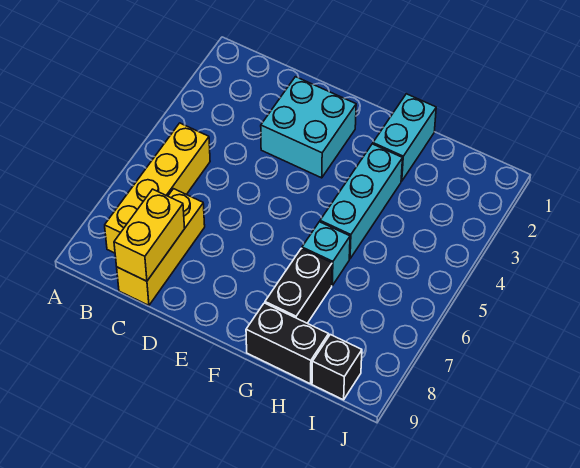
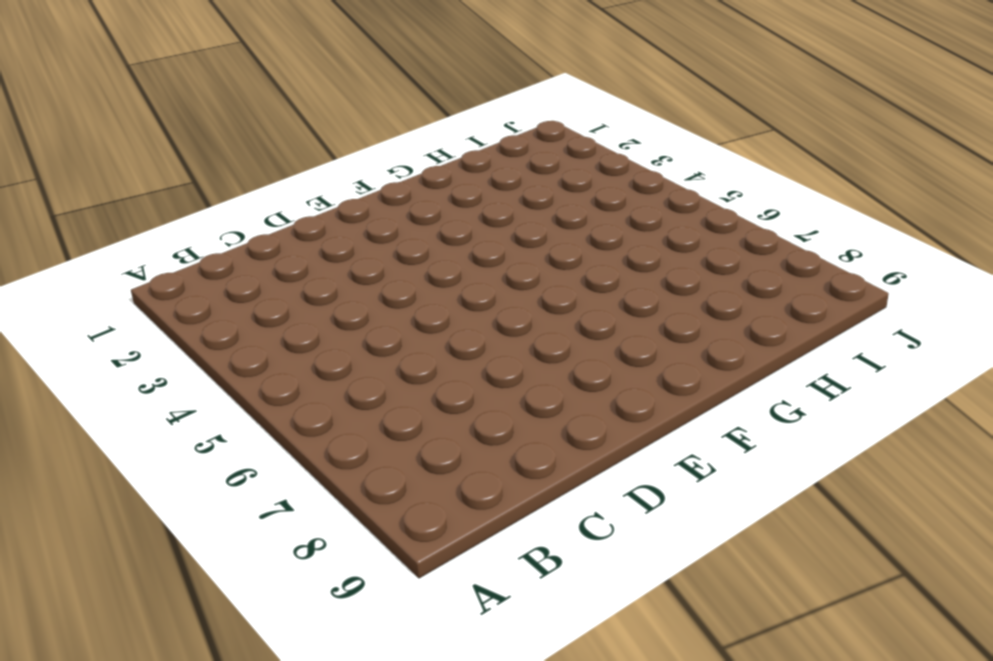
none -> yellow brick B5:B8 level 1
none -> yellow brick C7:C9 level 1

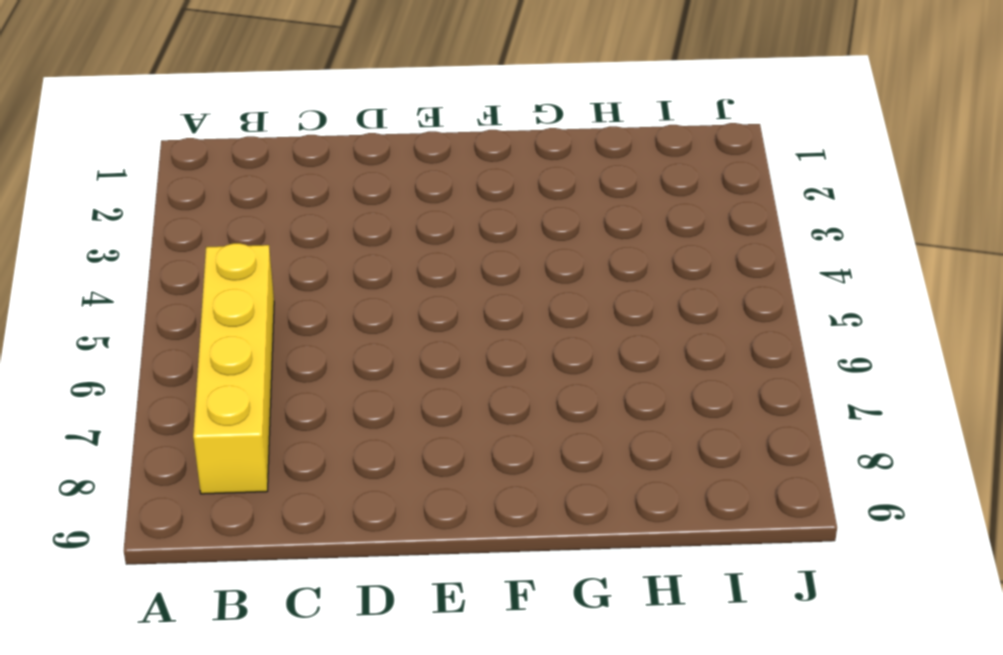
none -> yellow brick C7:C9 level 1
none -> cyan brick D2:E3 level 1

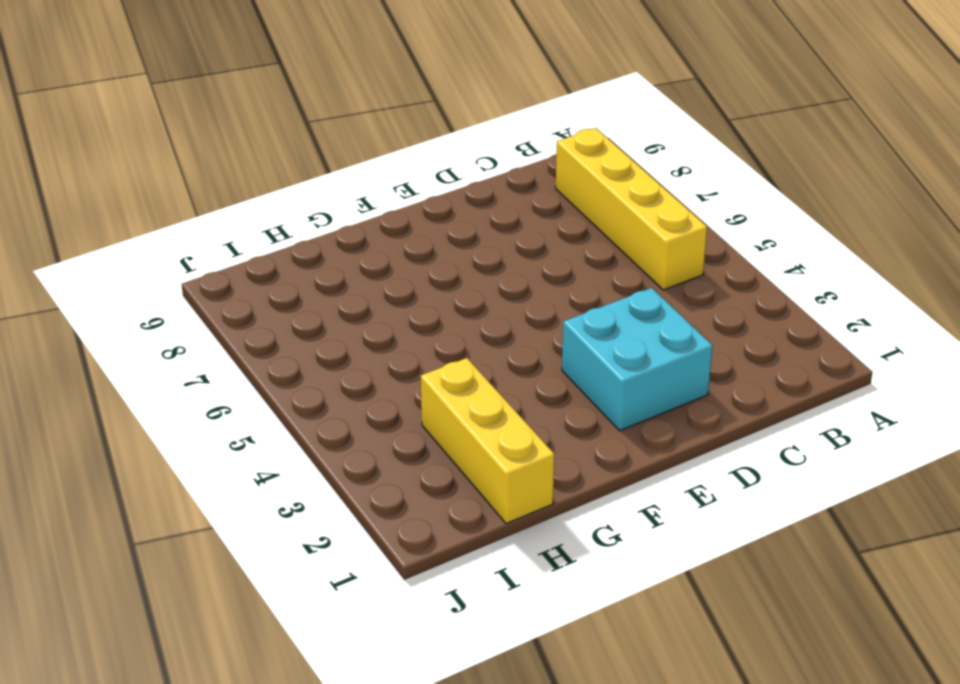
yellow brick H1:H3 level 1 -> yellow brick C7:C9 level 1
none -> cyan brick G1:G2 level 1
none -> cyan brick G3:G5 level 1

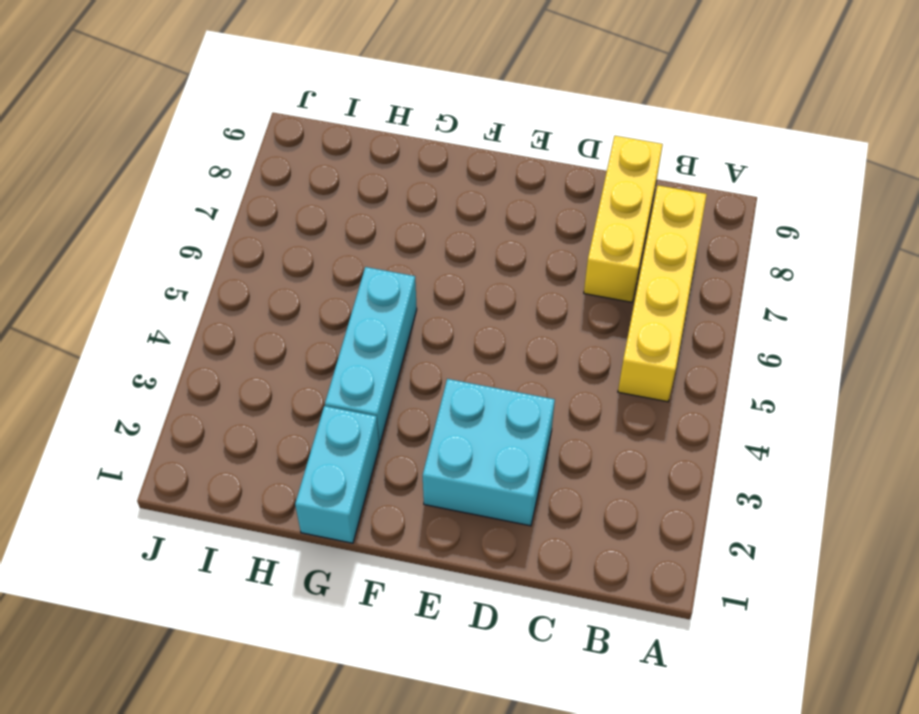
none -> cyan brick G6 level 1
none -> black brick G7:G8 level 1

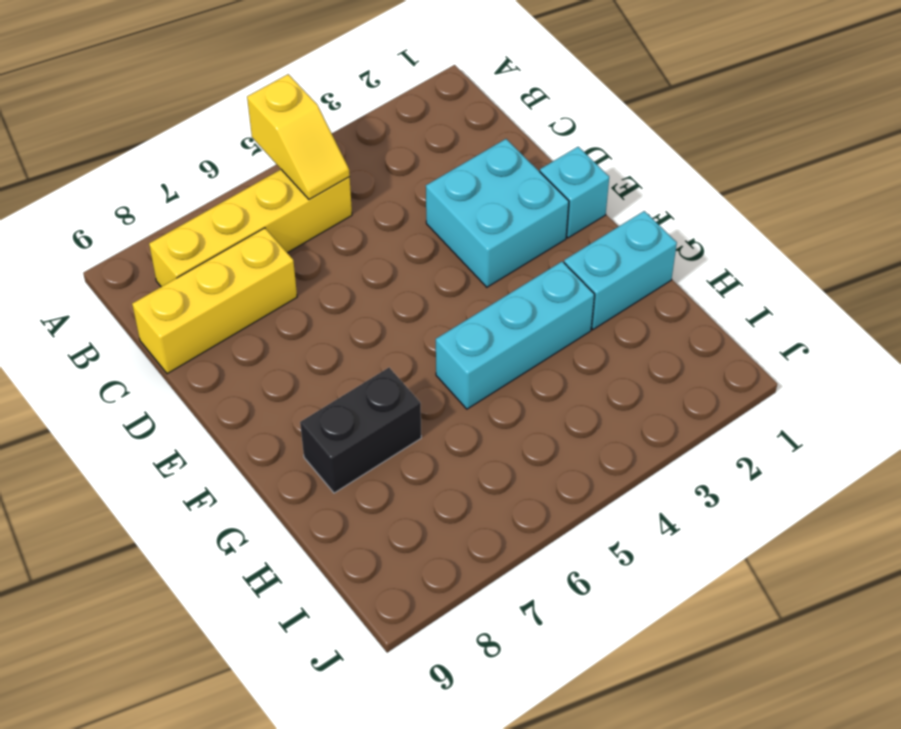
yellow slope A5:B5 level 2 top A -> none
cyan brick E1 level 1 -> cyan brick G6 level 1
none -> black brick G9:H9 level 1
none -> black brick I9 level 1

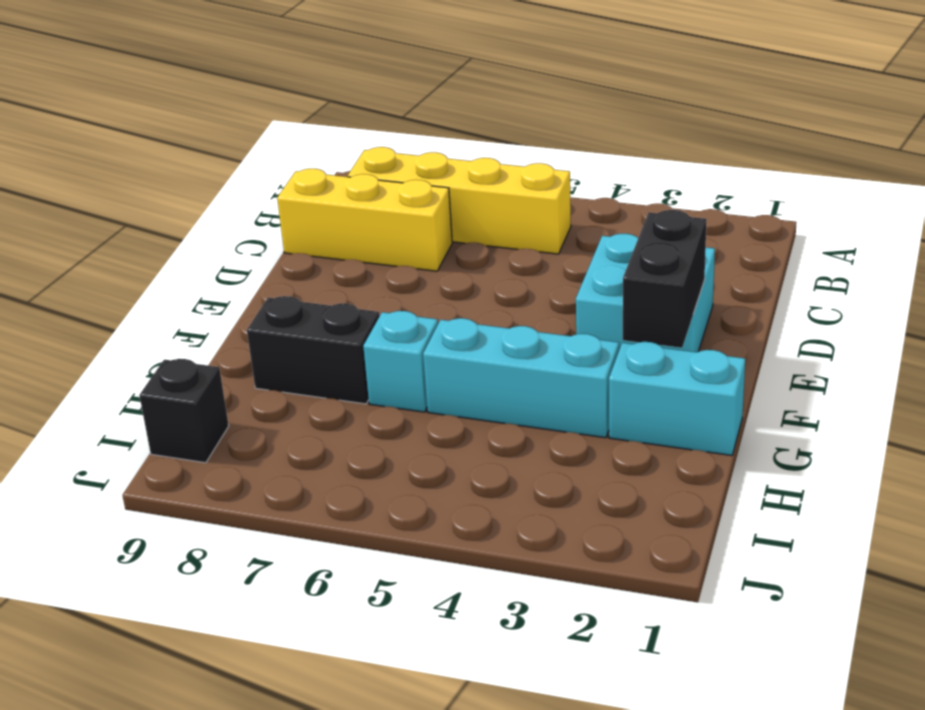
black brick E2:F2 level 2 -> black brick G9:H9 level 1
none -> yellow brick C8:C9 level 2

